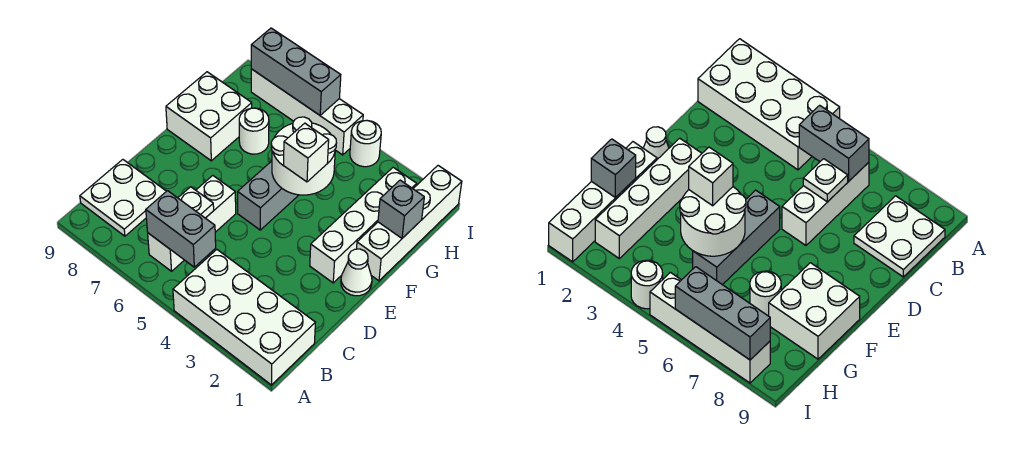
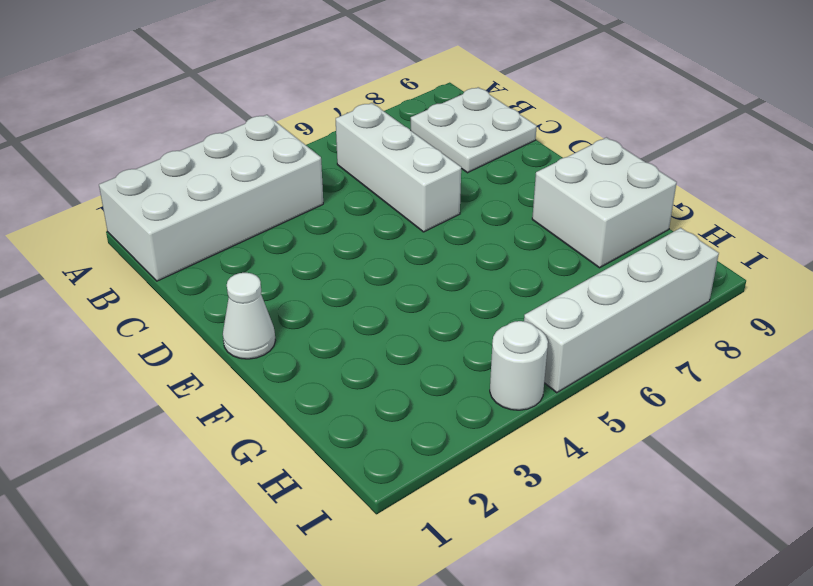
none -> white brick E2:H2 level 1
none -> grey brick E5:G5 level 1
none -> white brick F1:I1 level 1

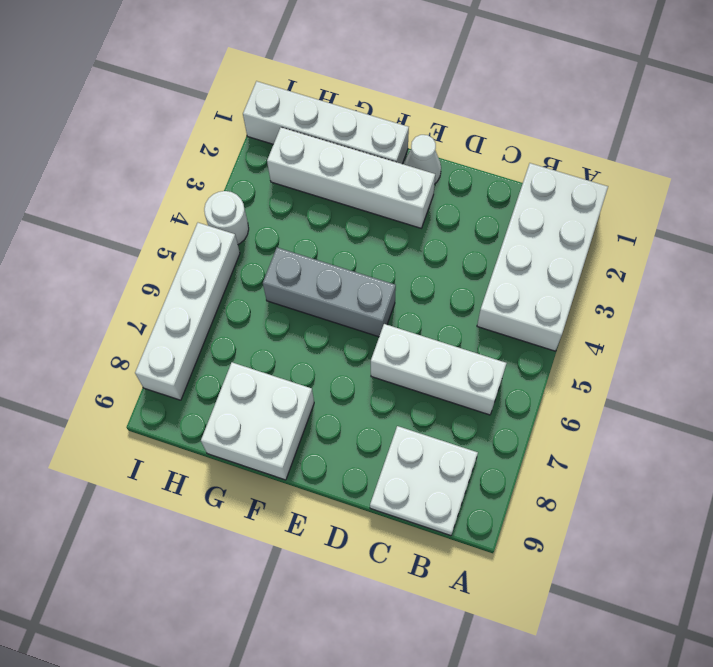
none -> white round brick G7 level 1
none -> grey brick B5:B6 level 2
none -> white plate C6 level 2

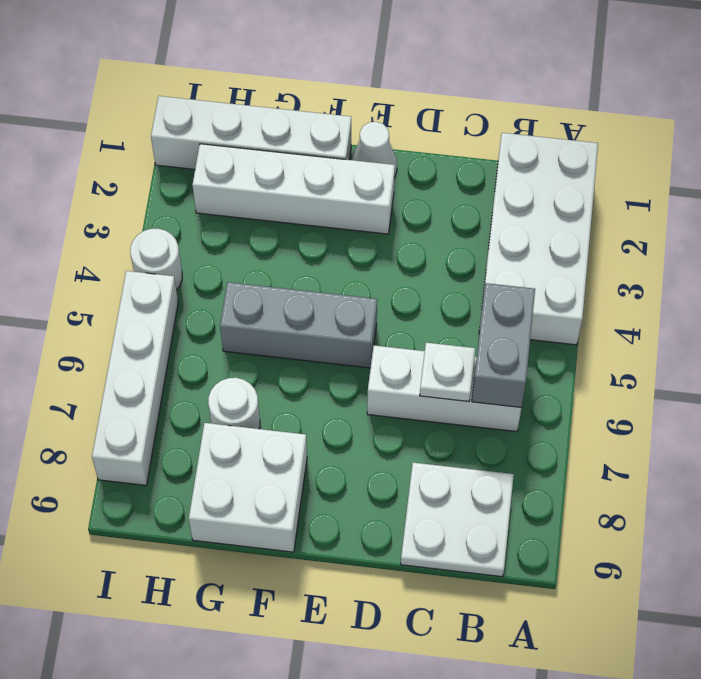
none -> white round brick F4:G5 level 2
none -> grey brick G1 level 2
none -> grey brick I6:I8 level 2

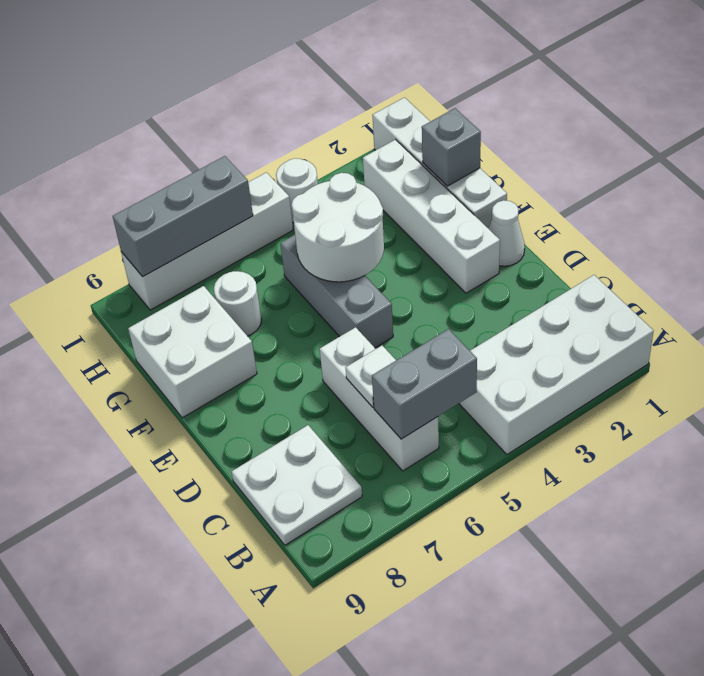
none -> white brick F4 level 3

